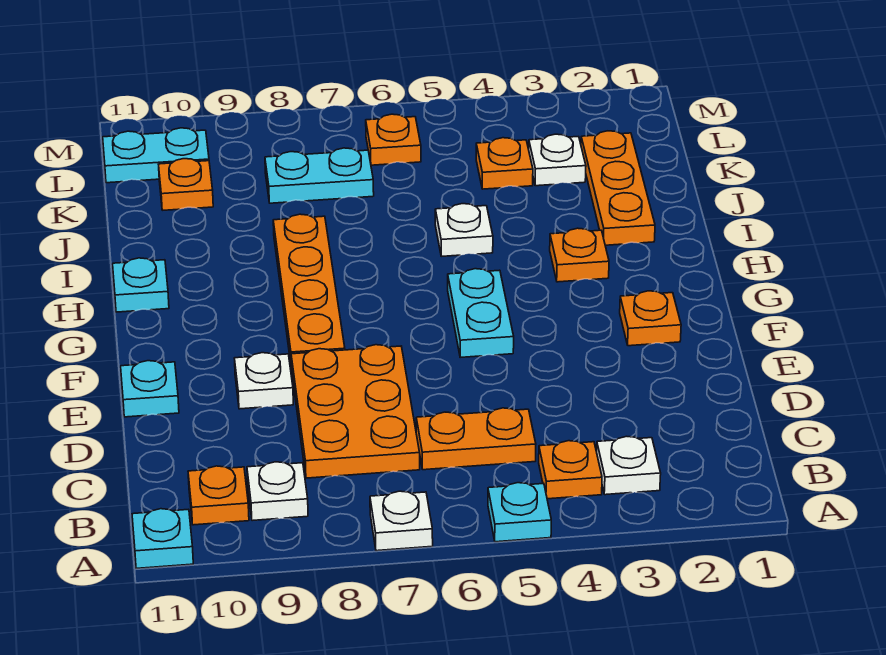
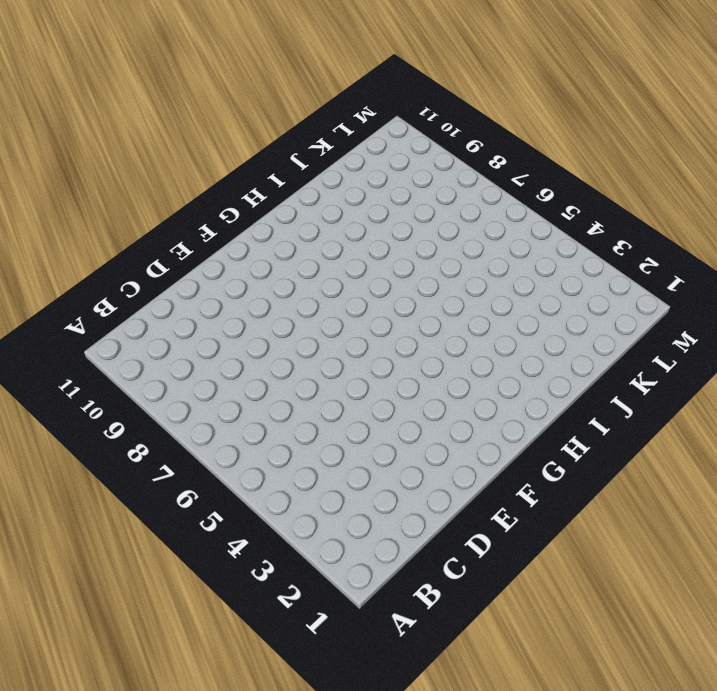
none -> cyan plate A5 level 1
none -> white plate A7 level 1
none -> cyan plate A11 level 1

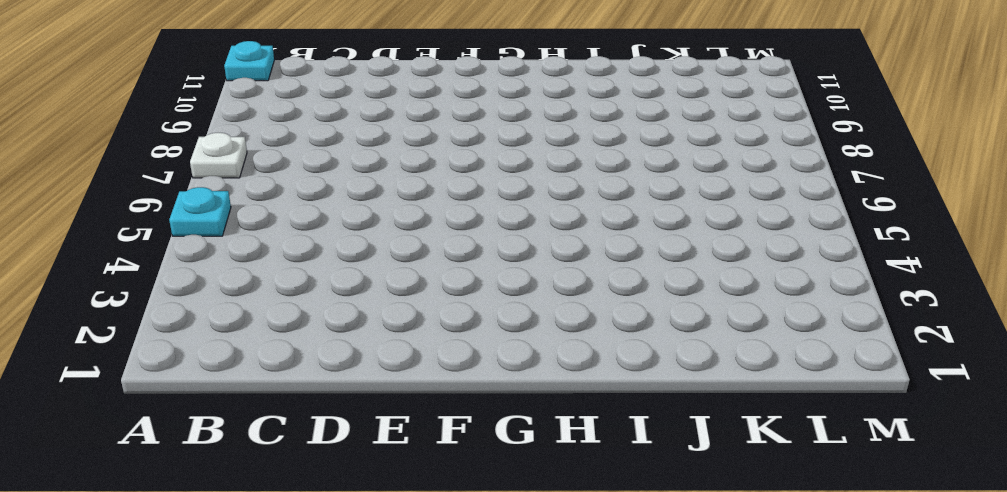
none -> white plate B3 level 1
none -> orange plate B4 level 1
none -> white plate B9 level 1

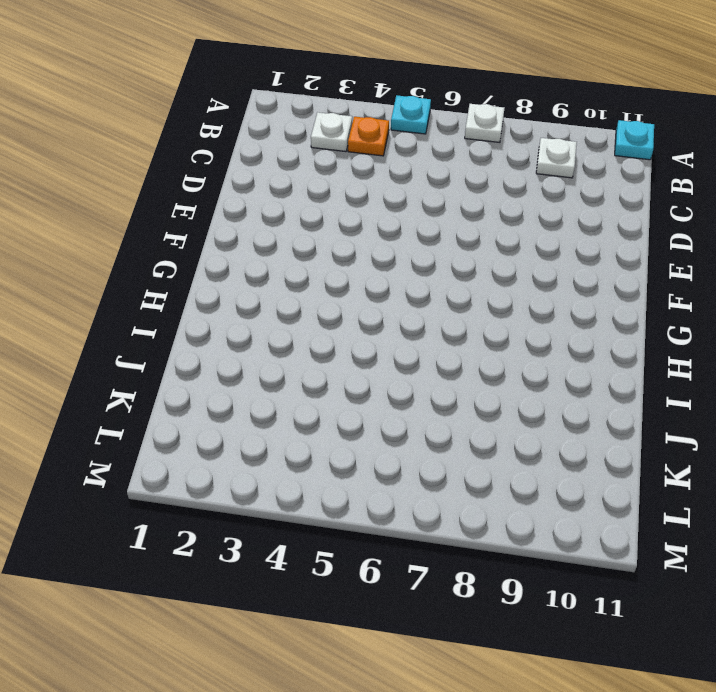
none -> orange plate B10 level 1
none -> orange plate C5:C6 level 1
none -> orange plate C7:E8 level 1

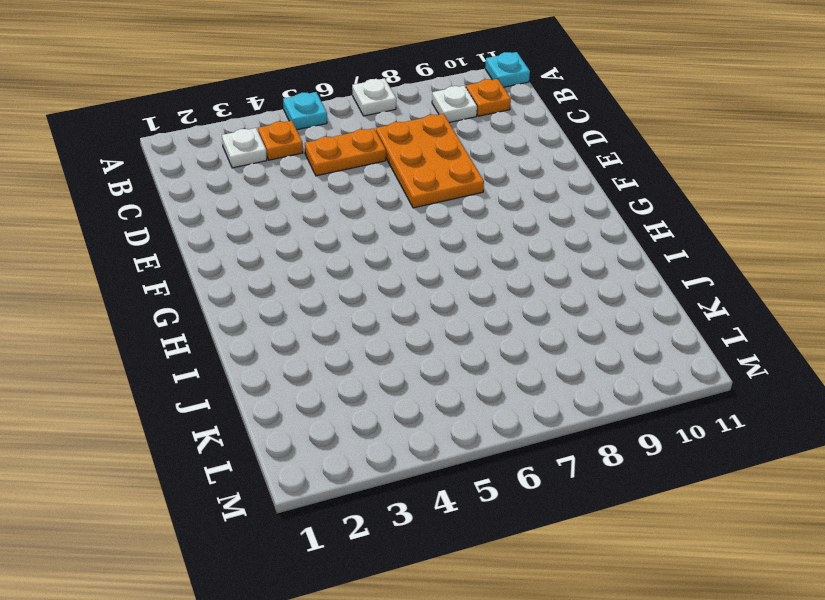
none -> white plate E9 level 1
none -> cyan plate E11 level 1
none -> orange plate F2 level 1

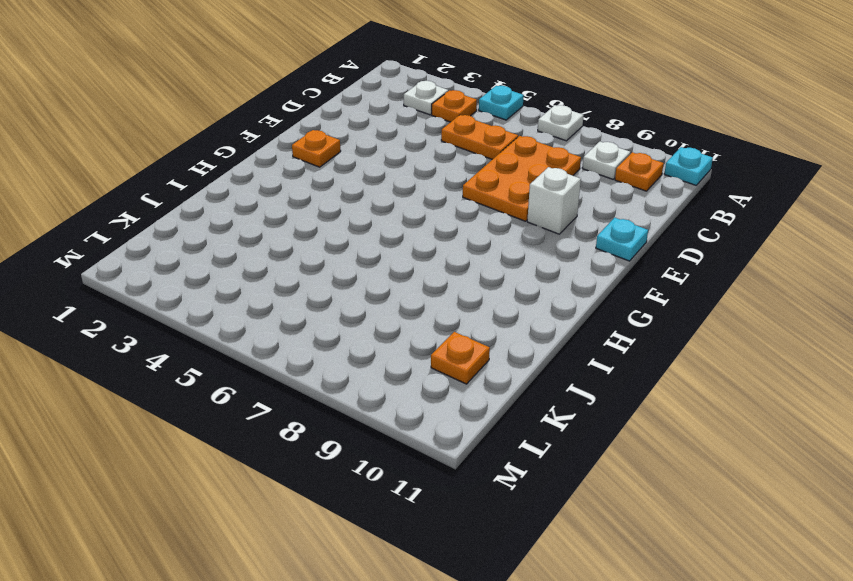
white brick E9 level 1 -> white plate E9 level 1
none -> cyan plate F5:G5 level 1
none -> orange plate F8:I8 level 1
none -> orange plate H3 level 1

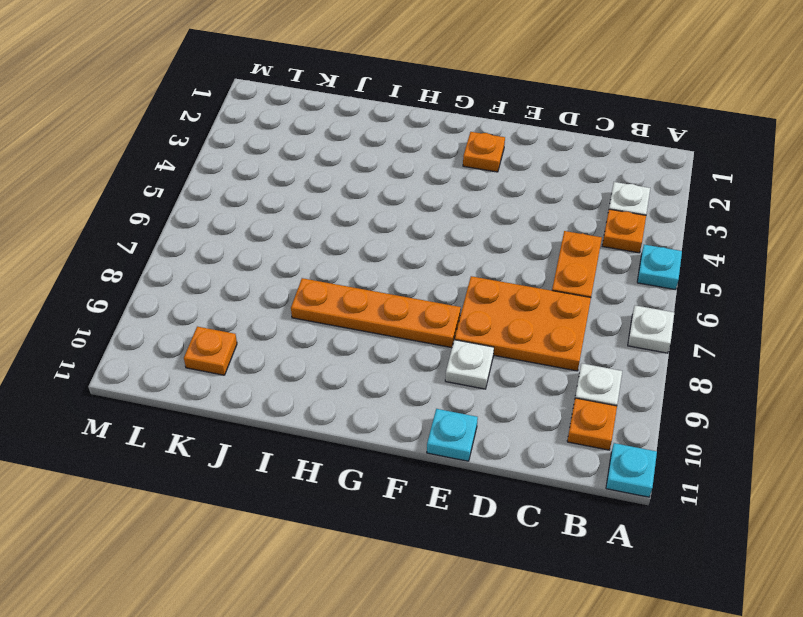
none -> cyan plate F5:G5 level 1
none -> orange plate H3 level 1
none -> cyan plate H11 level 1

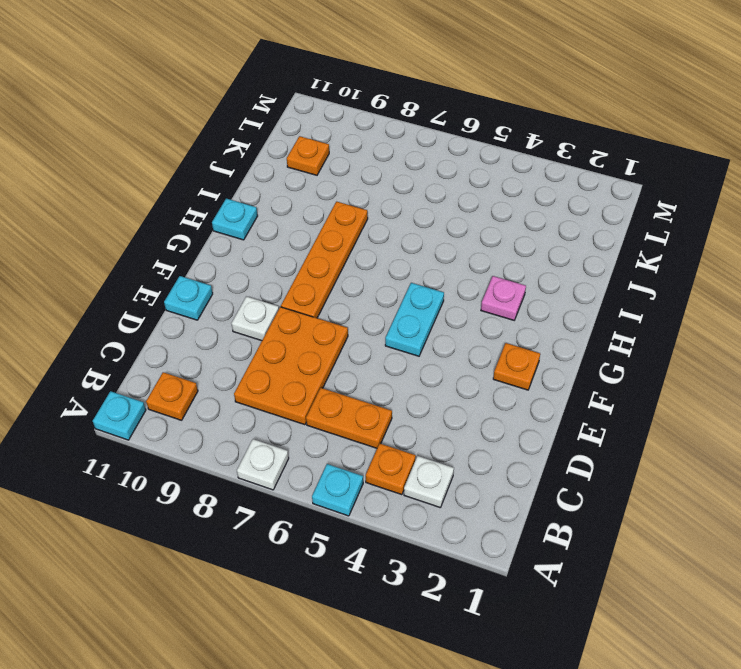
pink plate H3 level 1 -> orange plate H3 level 1
none -> white plate B9 level 1
none -> orange plate I2:K2 level 1
none -> white plate I5 level 1

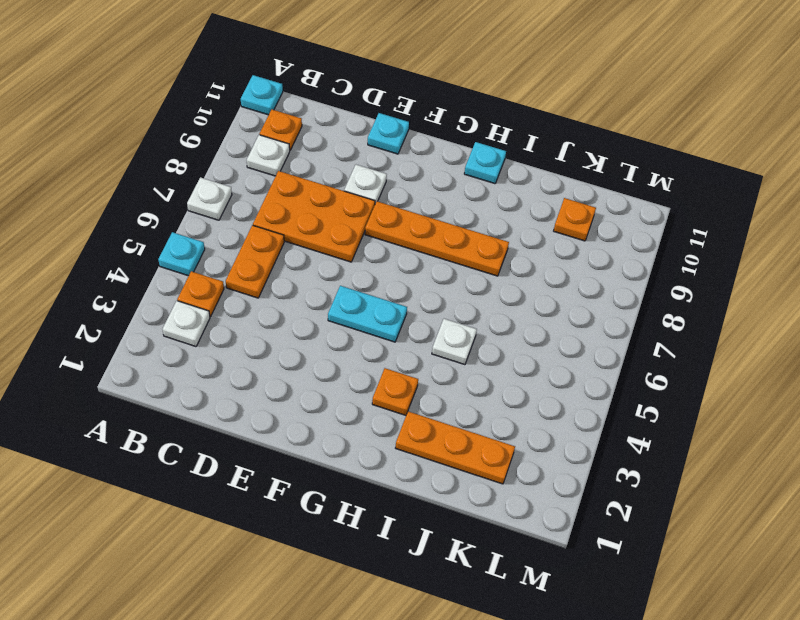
none -> orange plate F2 level 1
none -> white plate K3 level 1
none -> orange plate K4 level 1

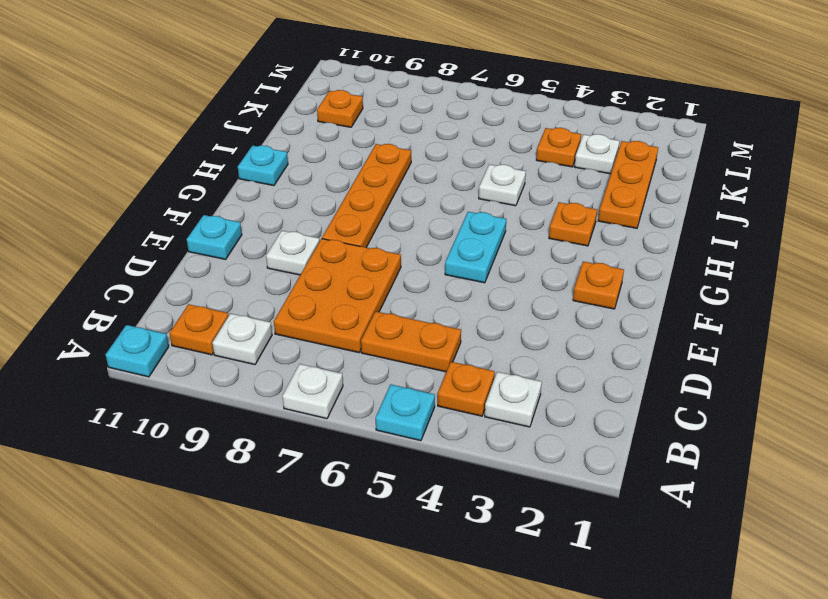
none -> cyan plate K7:K8 level 1
none -> orange plate L6 level 1
none -> cyan plate L10:L11 level 1

